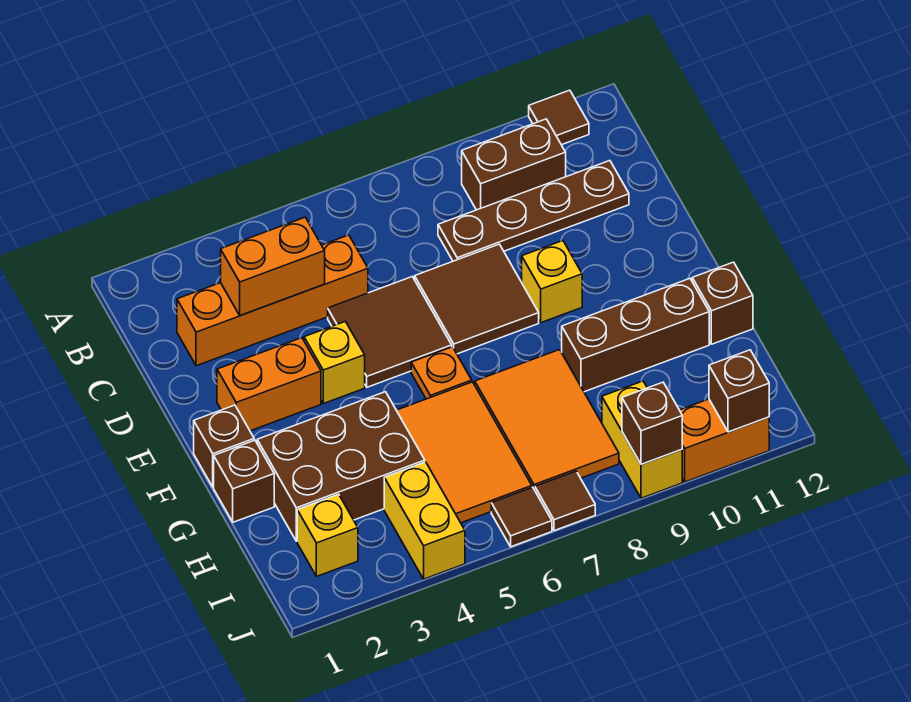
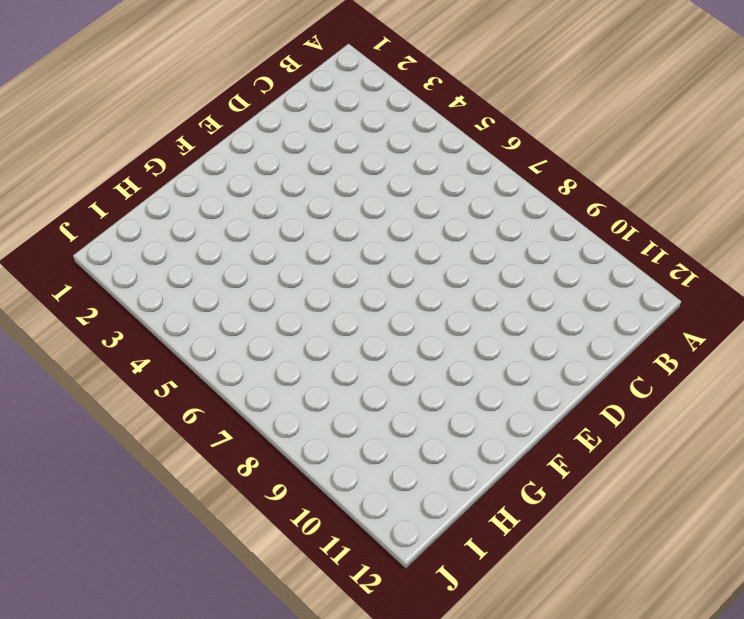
none -> brown tile A11 level 1
none -> brown brick B9:B10 level 1
none -> orange brick C2:C5 level 1

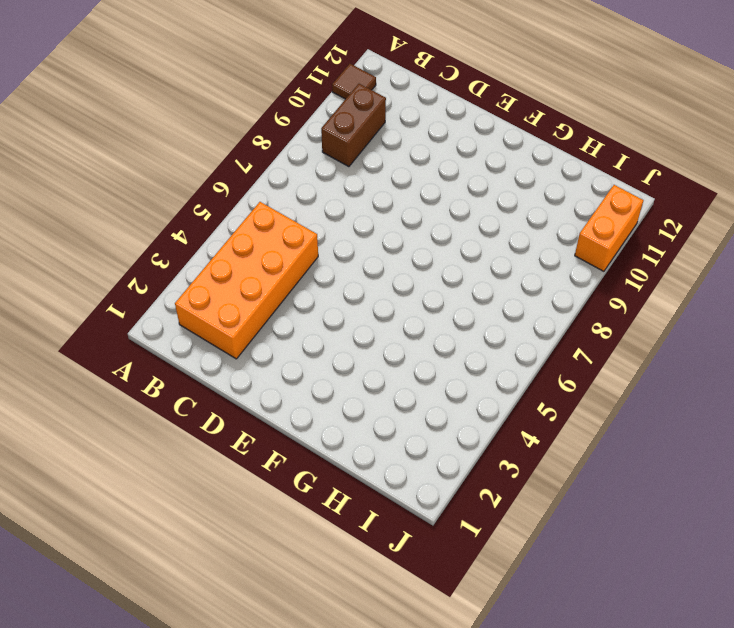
orange brick B2:C5 level 1 -> orange brick C2:C5 level 1
none -> brown plate C8:C11 level 1
none -> brown tile D5:E6 level 1
none -> brown tile D7:E8 level 1

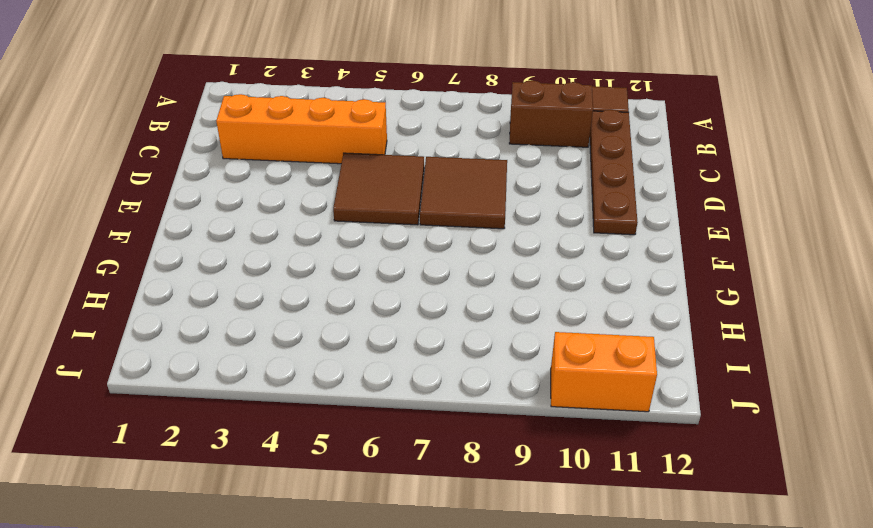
brown plate B11:E11 level 1 -> brown plate C8:C11 level 1
none -> orange brick E2:E3 level 1
none -> yellow brick E4 level 1
none -> yellow brick E9 level 1

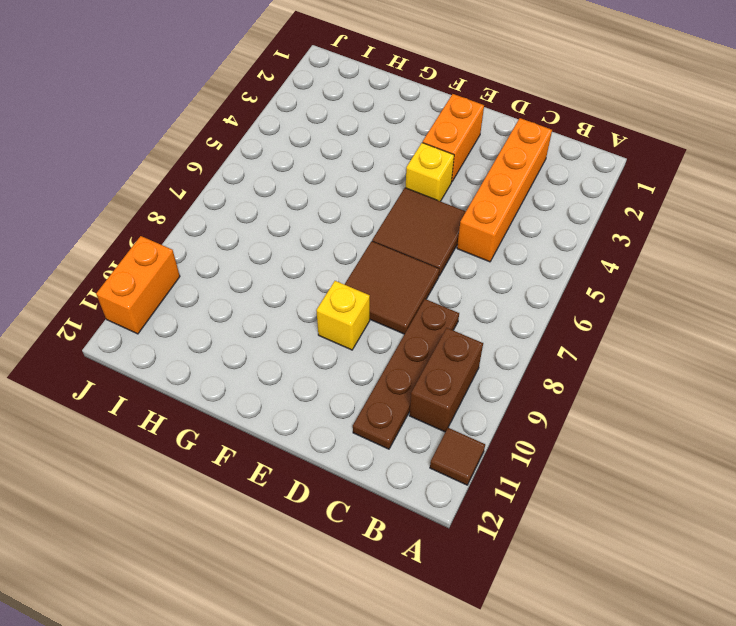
none -> brown brick F1 level 1
none -> orange plate F6 level 1
none -> brown brick G1 level 1

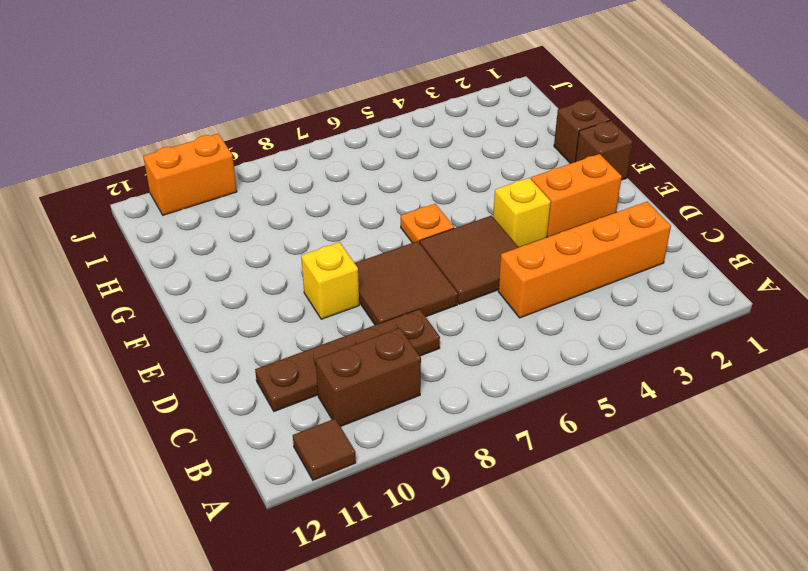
none -> brown brick G2:H4 level 1
none -> orange tile G5:I6 level 1
none -> orange tile G7:I8 level 1

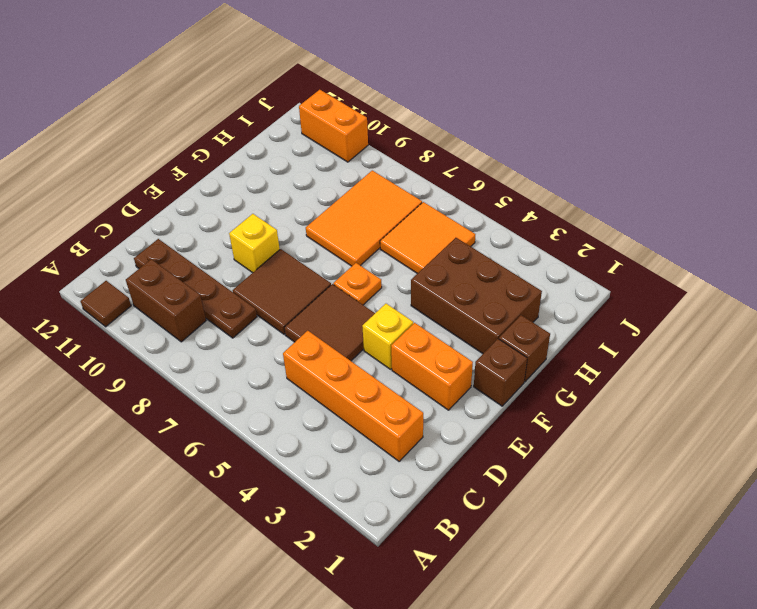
orange tile H5:I6 level 1 -> orange tile G5:I6 level 1
none -> brown brick G9:G11 level 1
none -> brown brick G12 level 1
none -> yellow brick I2 level 1

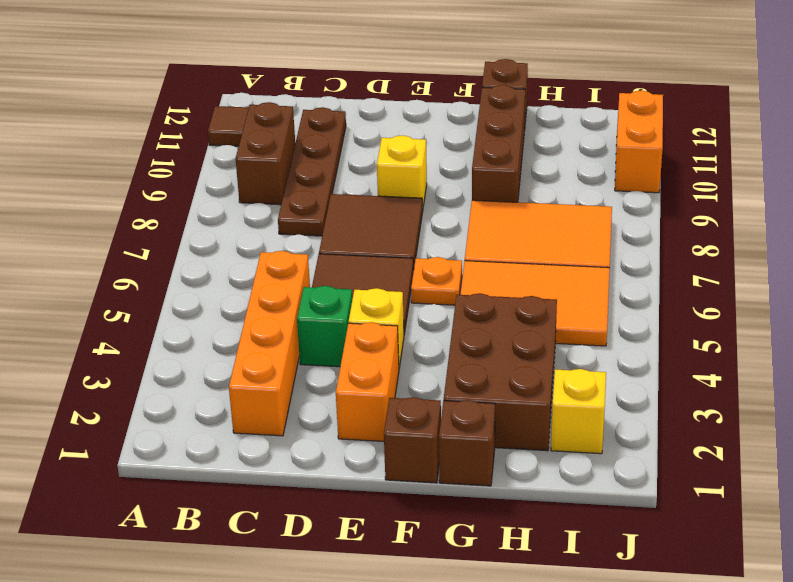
green brick D4 level 1 -> none
none -> yellow brick I4:J4 level 1
none -> yellow brick I9:J9 level 1
none -> brown tile J6 level 1

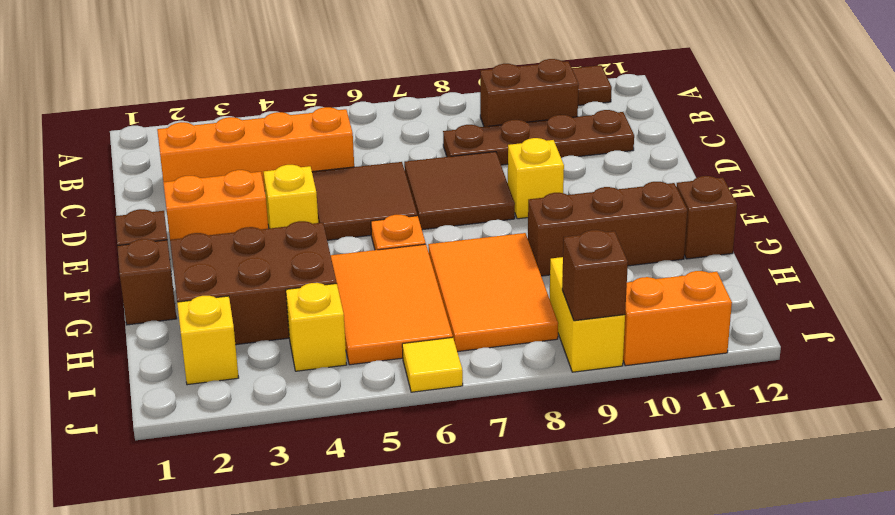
yellow brick I4 level 1 -> yellow brick I4:J4 level 1
yellow tile J6 level 1 -> brown tile J6 level 1
none -> brown tile J7 level 1
none -> orange brick C3:C4 level 2
none -> brown brick J11 level 2

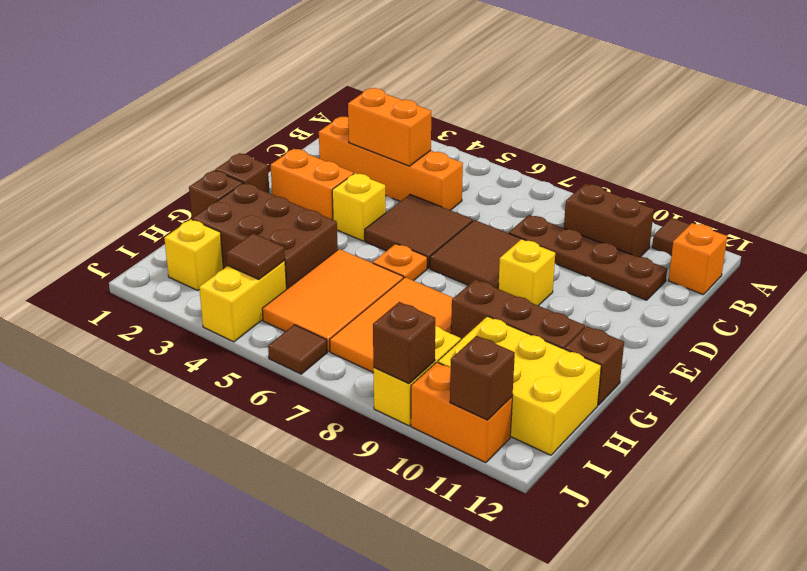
orange brick B12 level 1 -> none
yellow brick H10:I12 level 1 -> none
brown tile I4 level 2 -> brown tile J7 level 1

